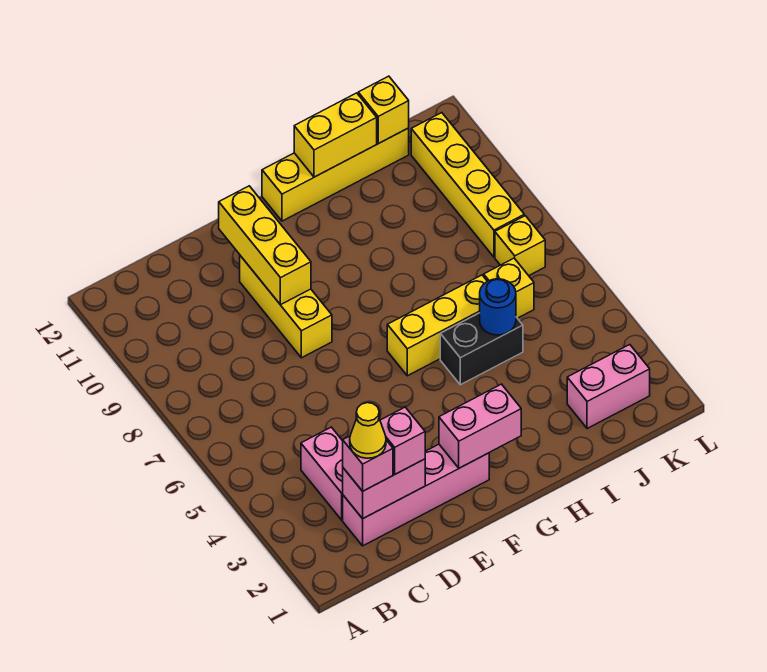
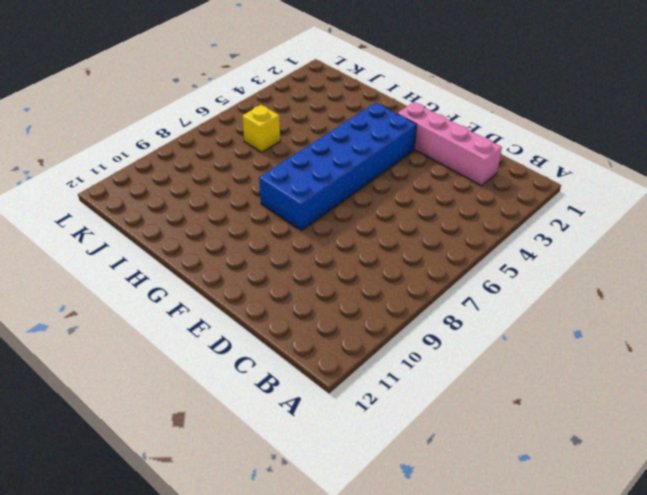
blue brick F3:G8 level 1 -> yellow brick G6:I6 level 1
none -> pink brick C3:C4 level 1
none -> yellow brick E8:E10 level 1
none -> yellow brick G12:J12 level 1

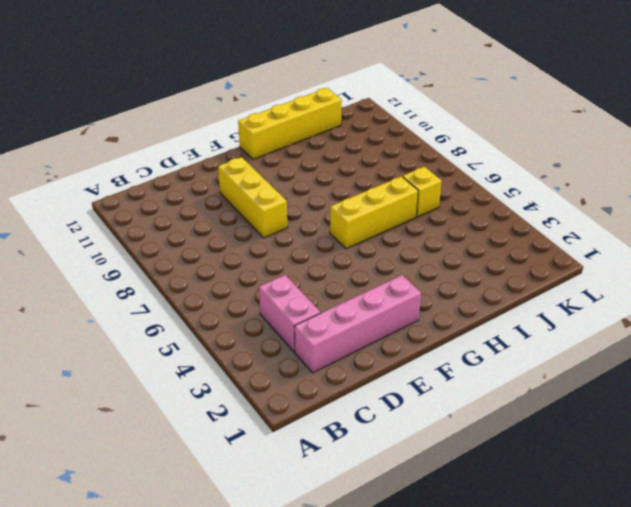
none -> black brick H5:I5 level 1
none -> pink brick J2:K2 level 1
none -> yellow brick K7 level 1

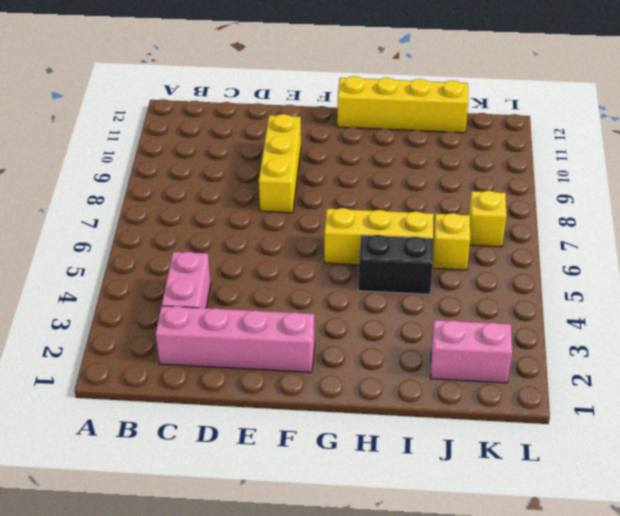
none -> yellow brick K8:K11 level 1
none -> pink brick C2:D2 level 2
none -> yellow brick E9:E11 level 2

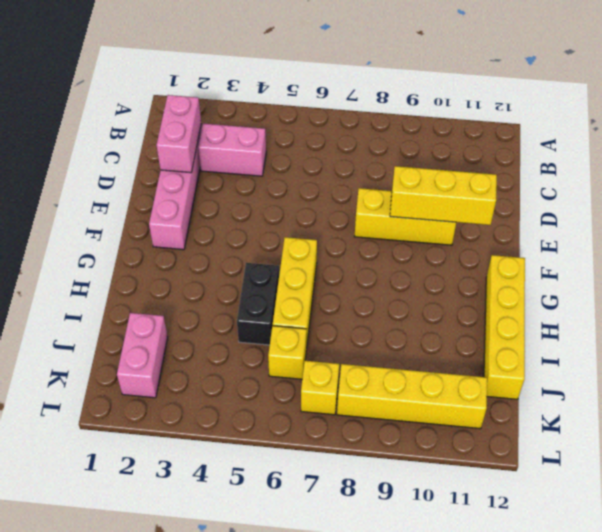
none -> pink brick F2:G2 level 2
none -> yellow brick H12:I12 level 2
none -> blue round brick I5 level 2

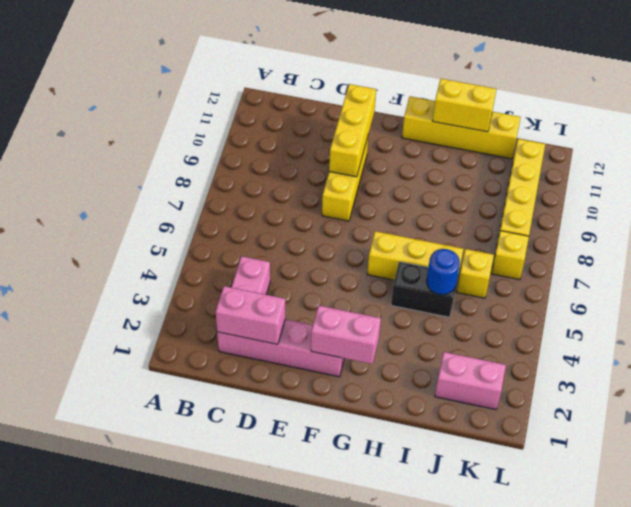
none -> yellow brick J12 level 2
none -> pink brick C2 level 3
none -> pink brick D2 level 3

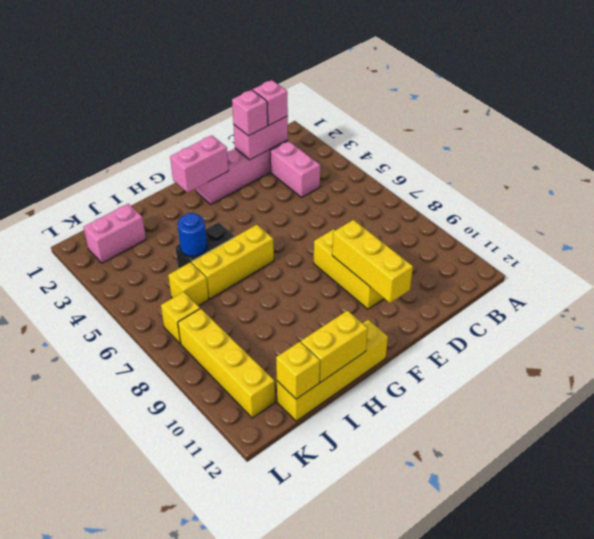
none -> yellow cone C2 level 4

